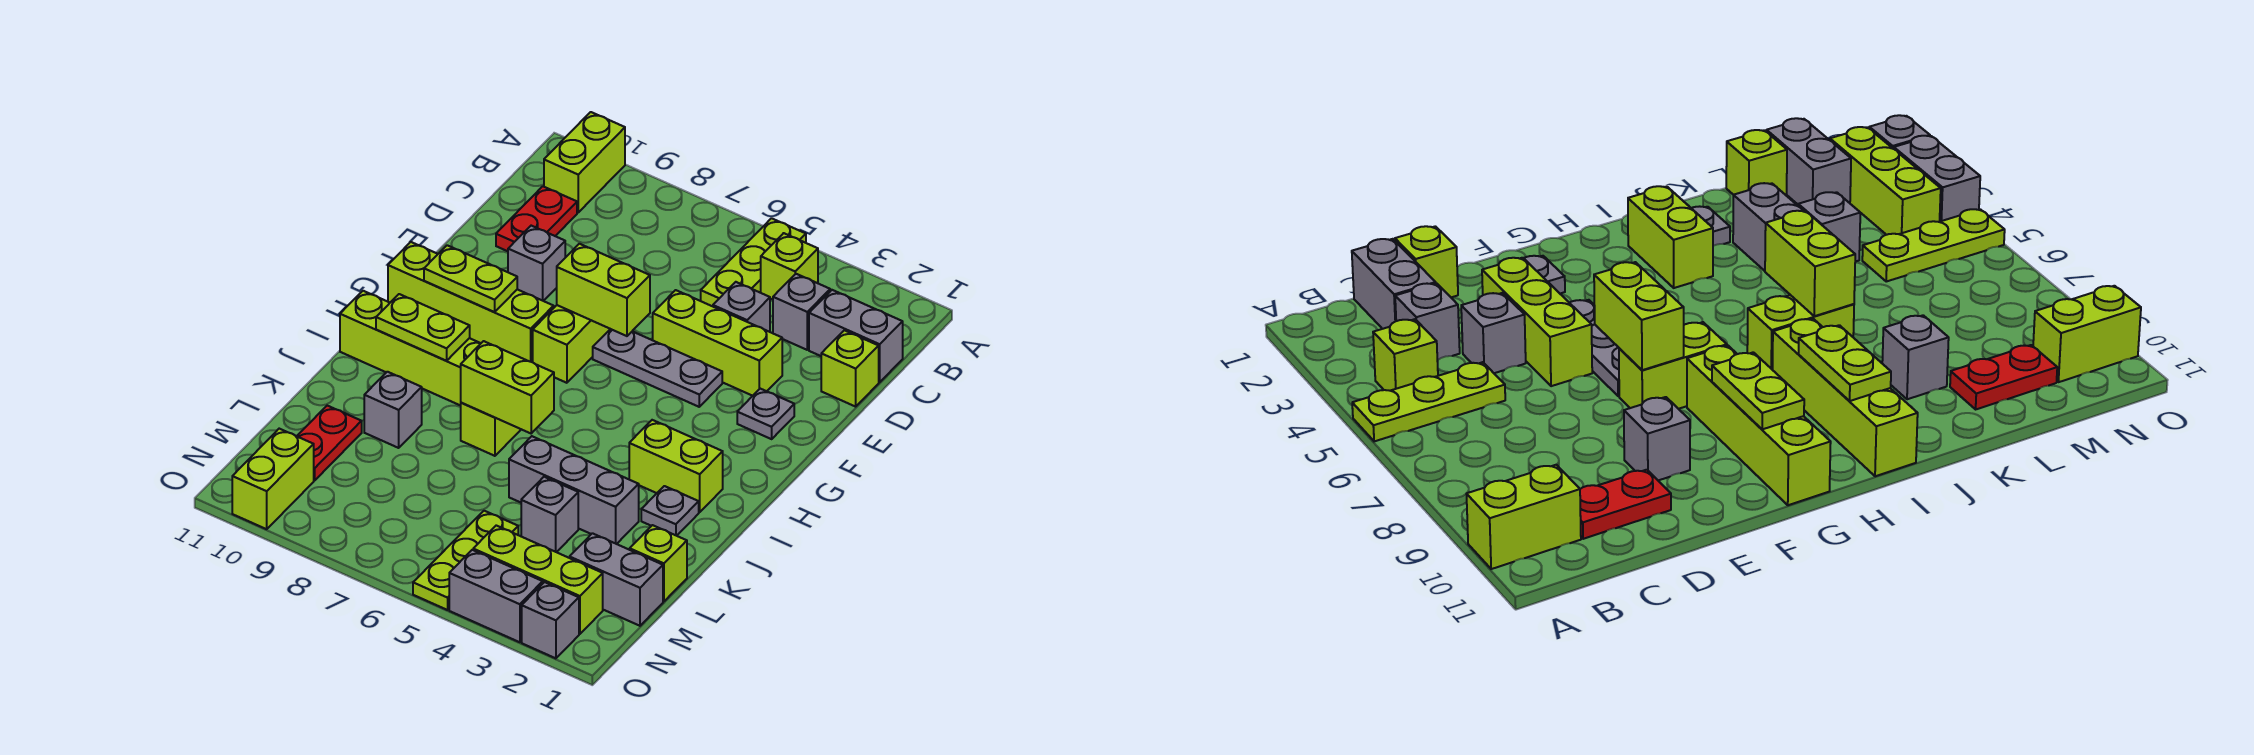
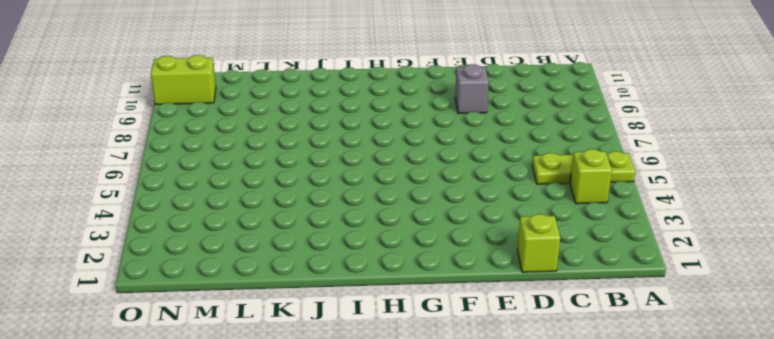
none -> lime brick A10:B10 level 1
none -> grey brick C1:C2 level 1
none -> grey brick C3 level 1
none -> red plate C10:D10 level 1

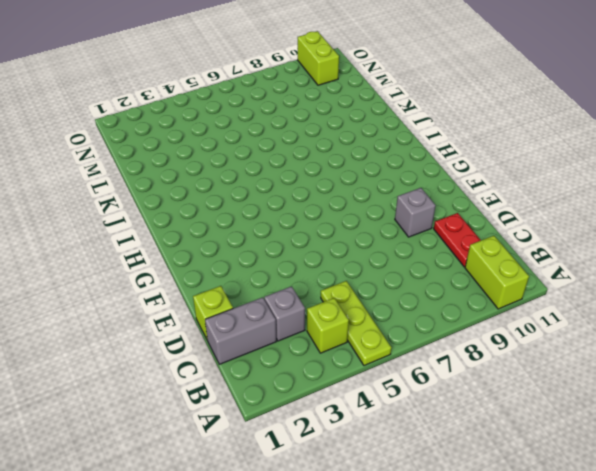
none -> grey brick D4 level 1
none -> lime brick E3:E5 level 1
none -> grey plate F2 level 1
none -> grey plate F4:F6 level 1

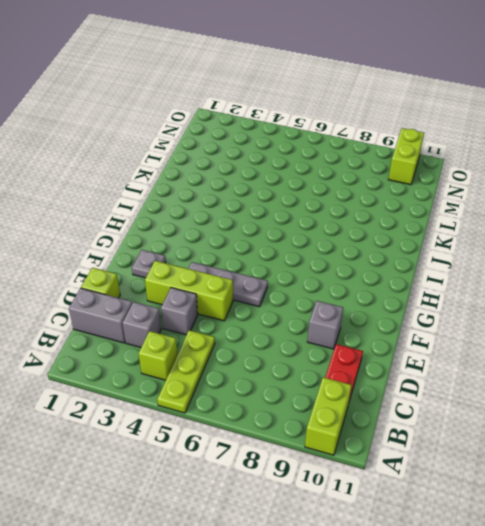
none -> lime brick F7:G7 level 1
none -> lime brick G8:G11 level 1
none -> lime brick I2:I3 level 1
none -> lime brick I7:J7 level 1

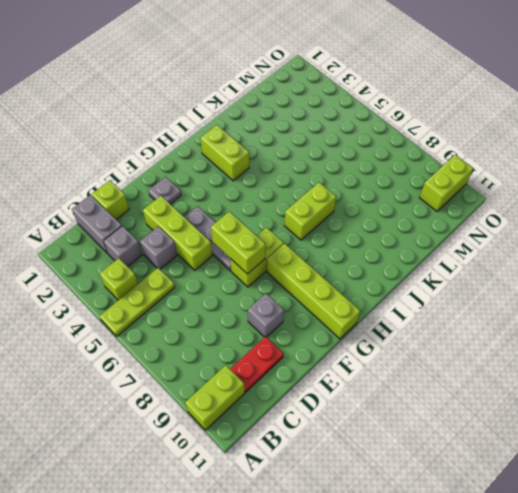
none -> lime brick I8:I11 level 1
none -> grey plate J2 level 1
none -> grey brick K3:K5 level 1
none -> grey brick K9 level 1

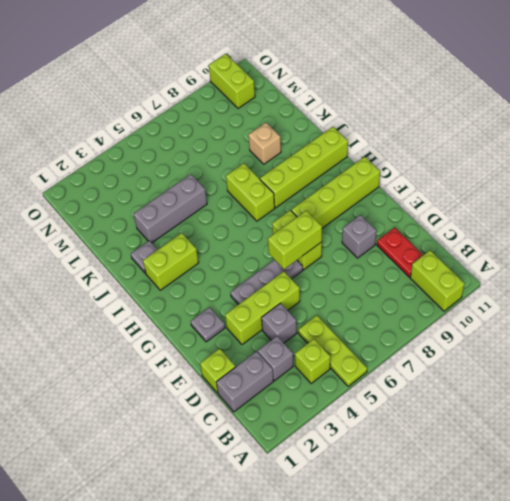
tan brick K9 level 1 -> grey brick K9 level 1
none -> lime brick L1 level 1
none -> grey brick L4 level 1
none -> red plate L10:M10 level 1
none -> grey brick M1:M2 level 1

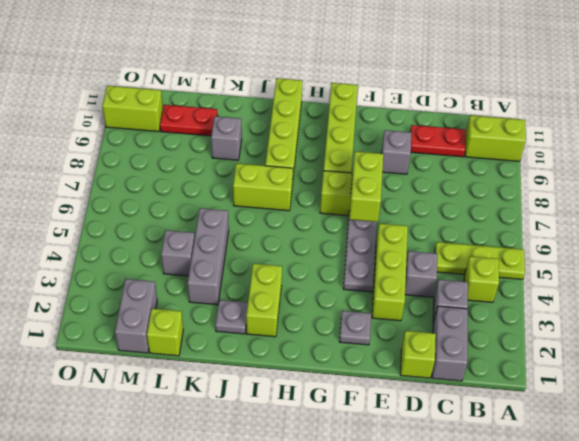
none -> lime plate M5:O5 level 1
none -> lime brick N2:N4 level 1
none -> grey brick O2 level 1
none -> grey brick O3:O4 level 1

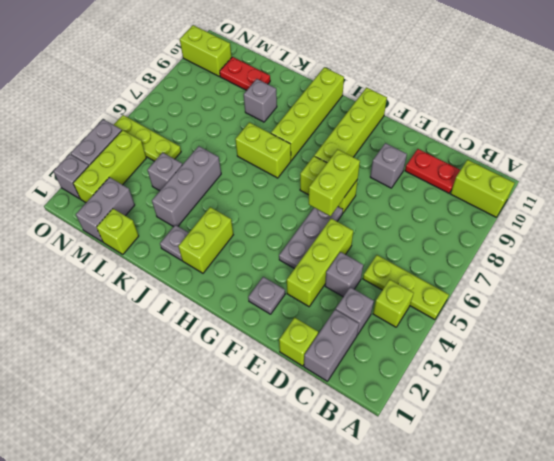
none -> lime plate G9:G10 level 2
none -> lime plate I9:I10 level 2
none -> lime brick J6:J7 level 2

